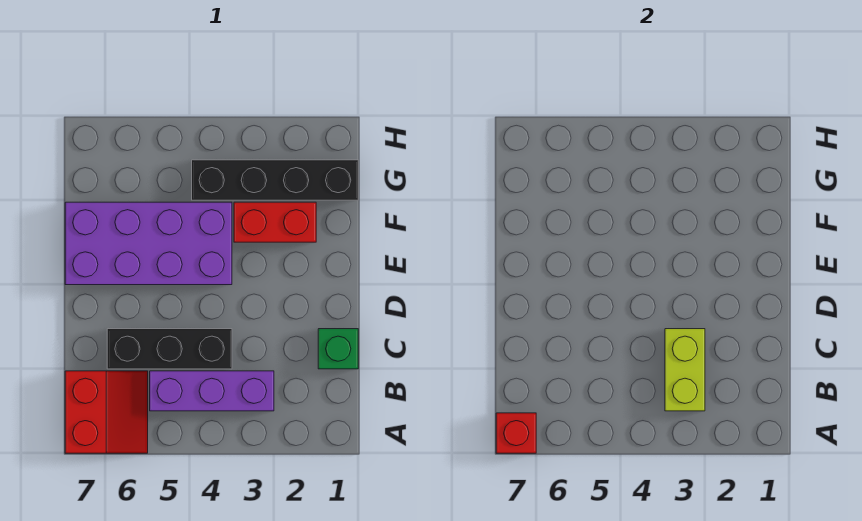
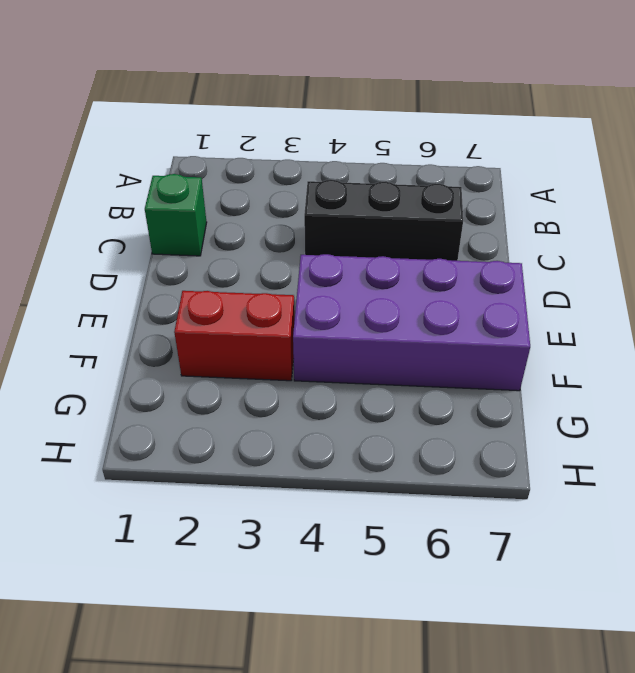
none -> red slope A6:B7 level 1 top 7
none -> purple brick B3:B5 level 1

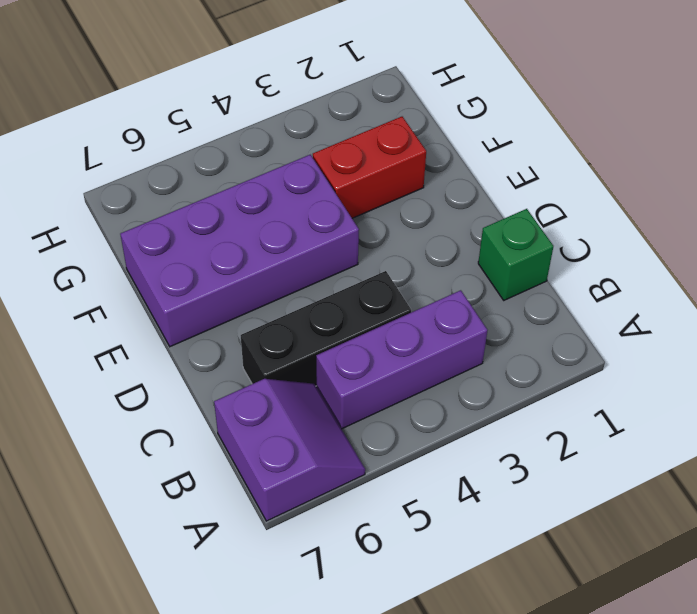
purple slope A6:B7 level 1 top 7 -> red slope A6:B7 level 1 top 7
none -> black brick G1:G4 level 1
none -> red brick A7 level 2

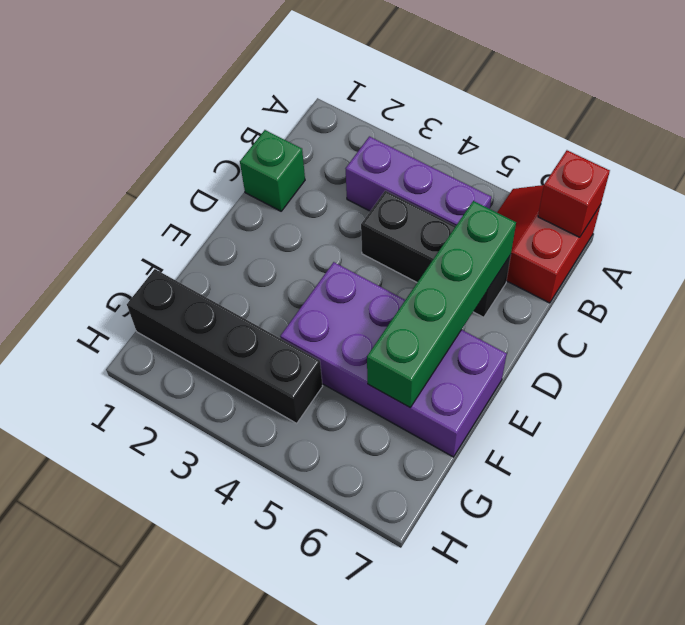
green brick C6:F6 level 2 -> none
none -> red brick F2:F3 level 1
none -> lime brick B3:C3 level 2

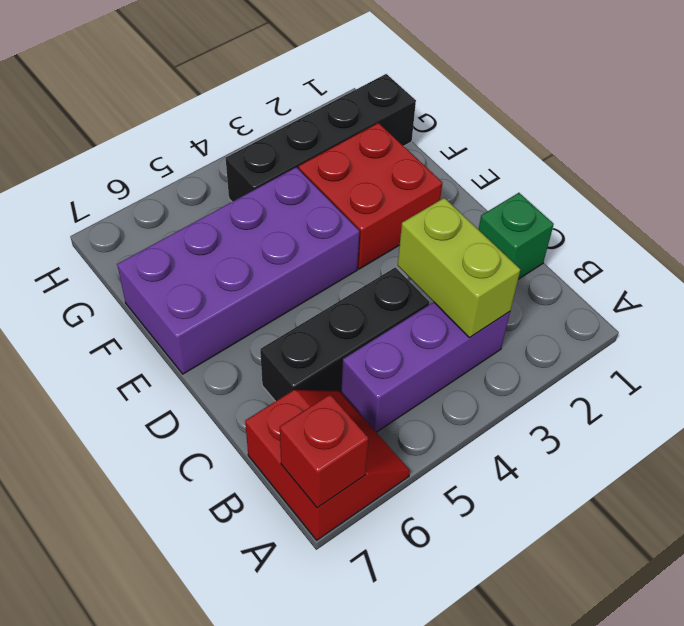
red brick E2:F3 level 1 -> red brick F2:F3 level 1

